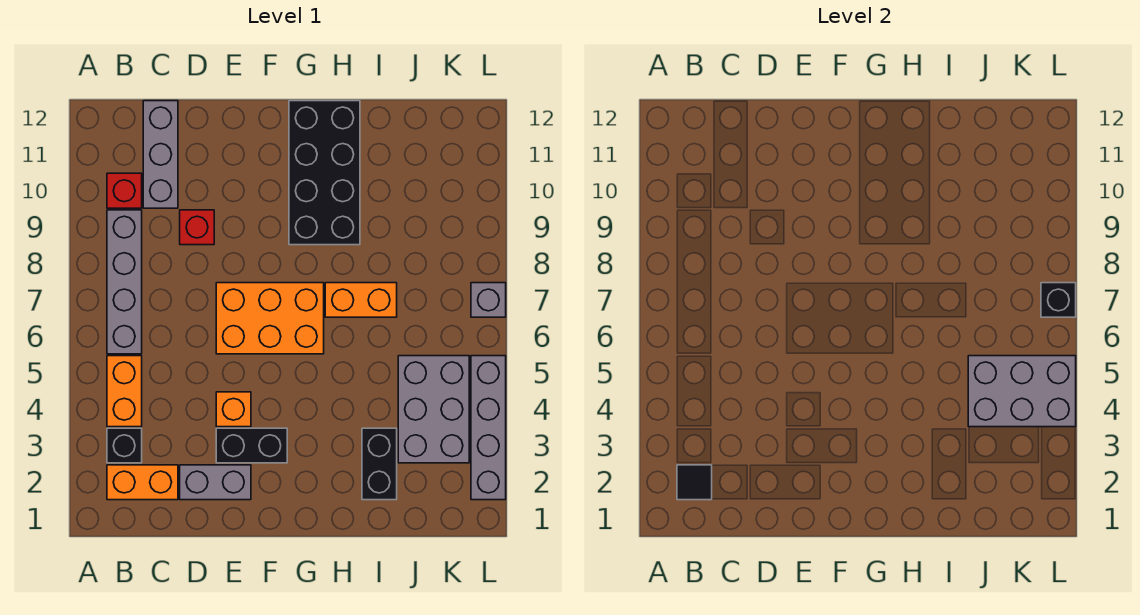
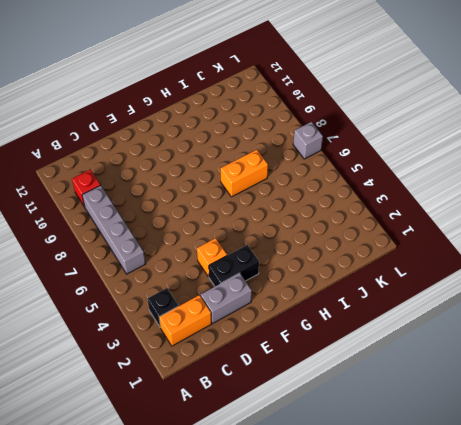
none -> orange brick B4:B5 level 1
none -> grey brick C10:C12 level 1
none -> red brick D9 level 1

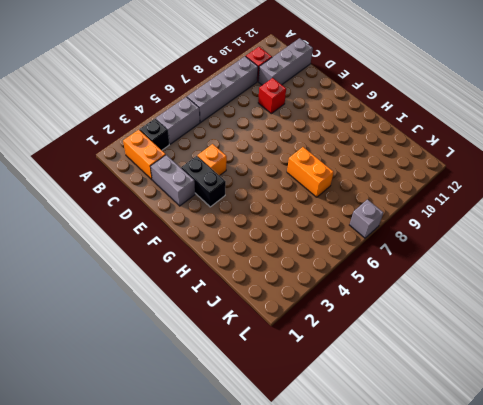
grey brick B4:B5 level 1 -> orange brick B4:B5 level 1
none -> orange brick E6:G7 level 1
none -> black brick G9:H12 level 1
none -> black brick I2:I3 level 1

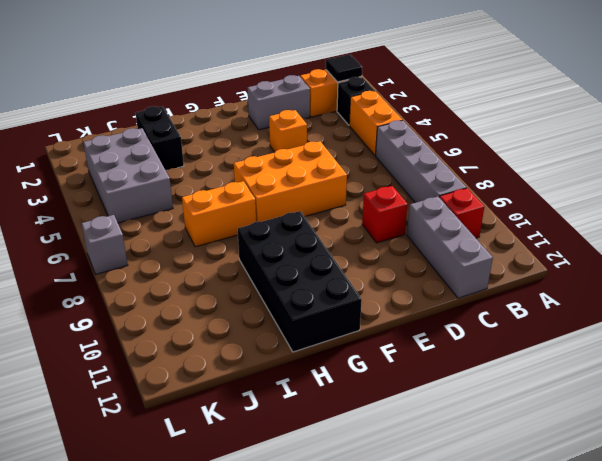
none -> black brick E3:F3 level 1
none -> grey brick L2:L5 level 1
none -> grey brick J4:L5 level 2

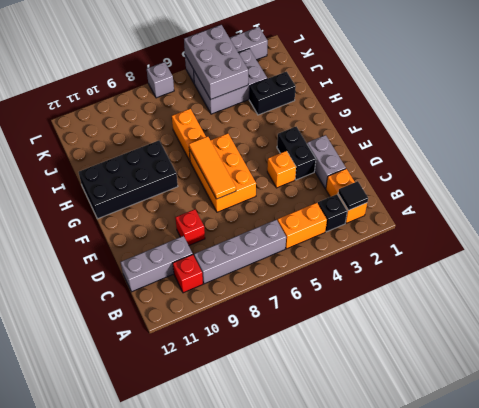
orange tile E7:G7 level 2 -> none
none -> black brick L7 level 2

